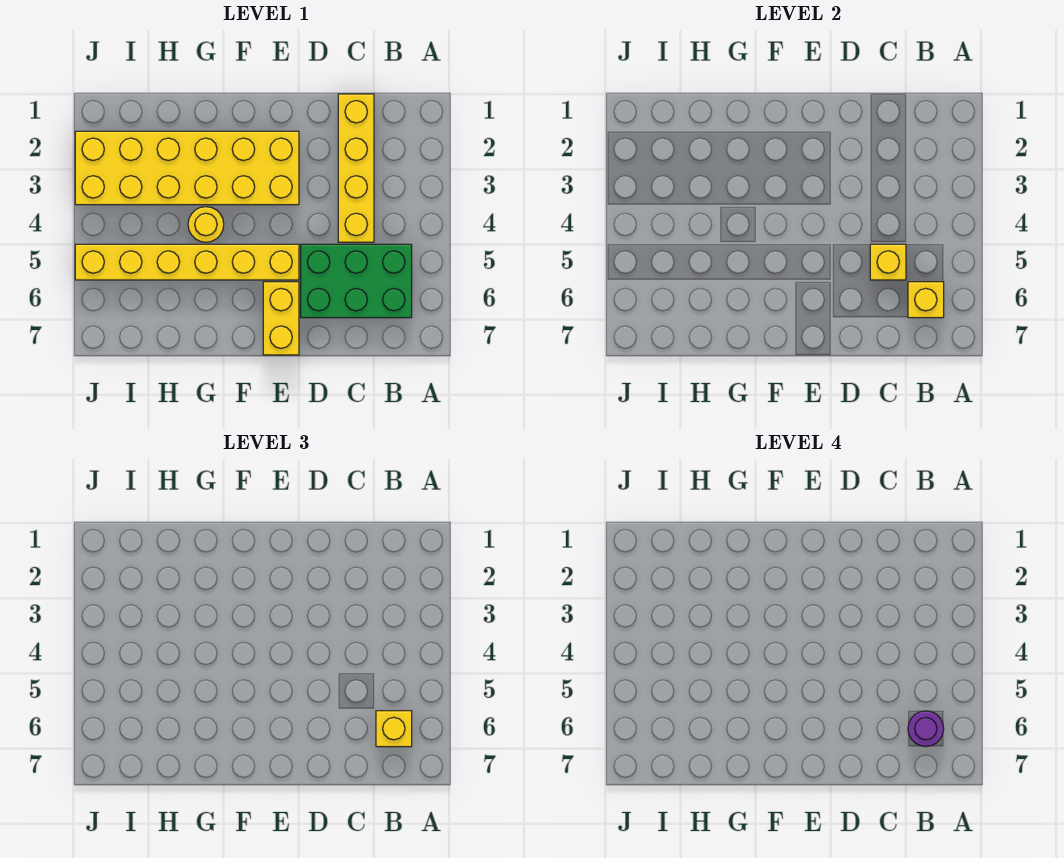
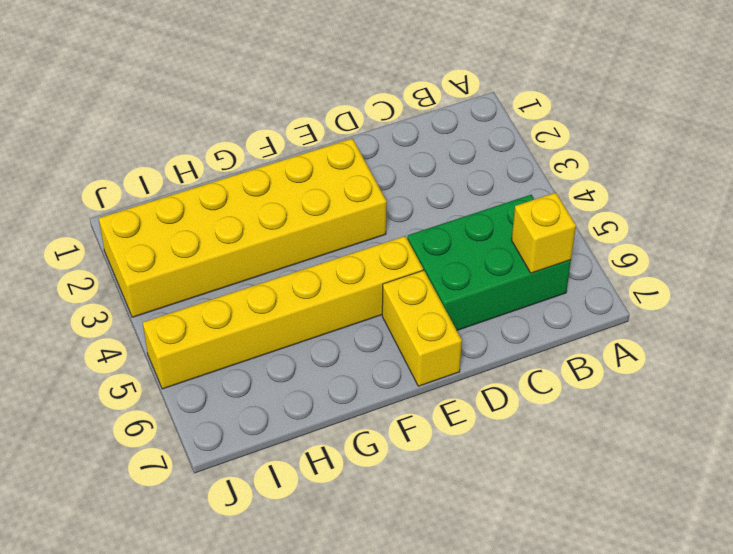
none -> yellow brick C1:C4 level 1
none -> yellow round brick G4 level 1

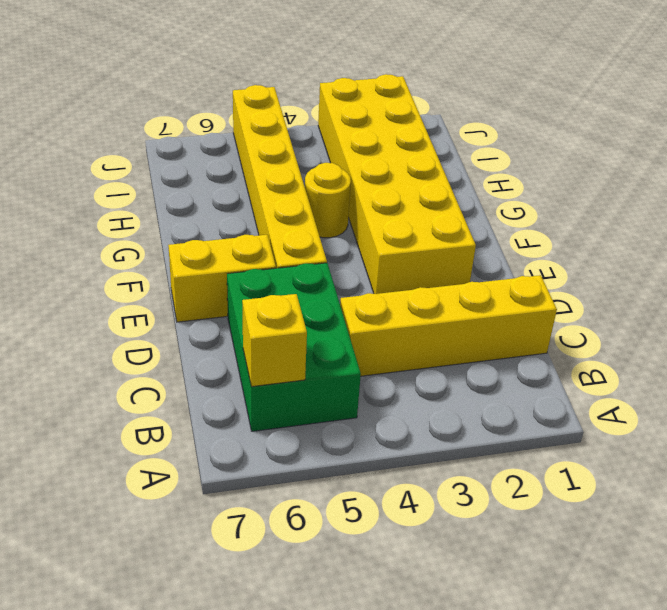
none -> yellow brick C5 level 2
none -> yellow brick B6 level 3

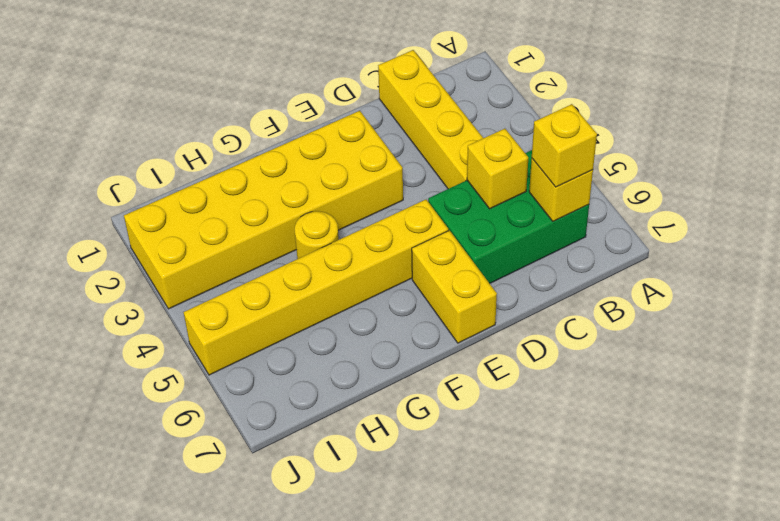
none -> purple round brick B6 level 4

